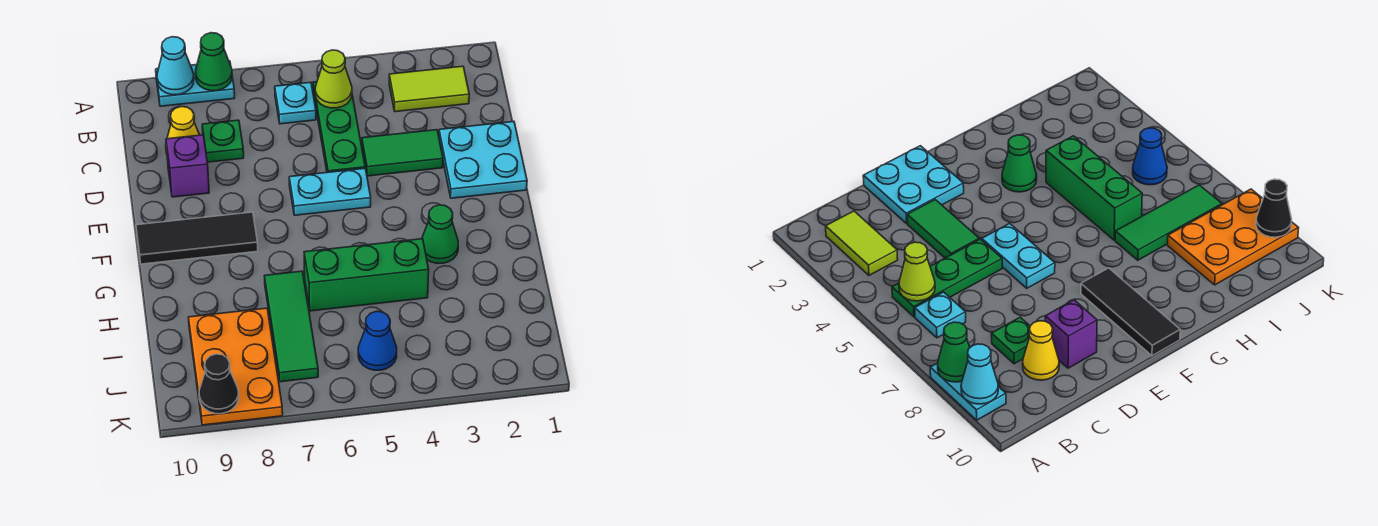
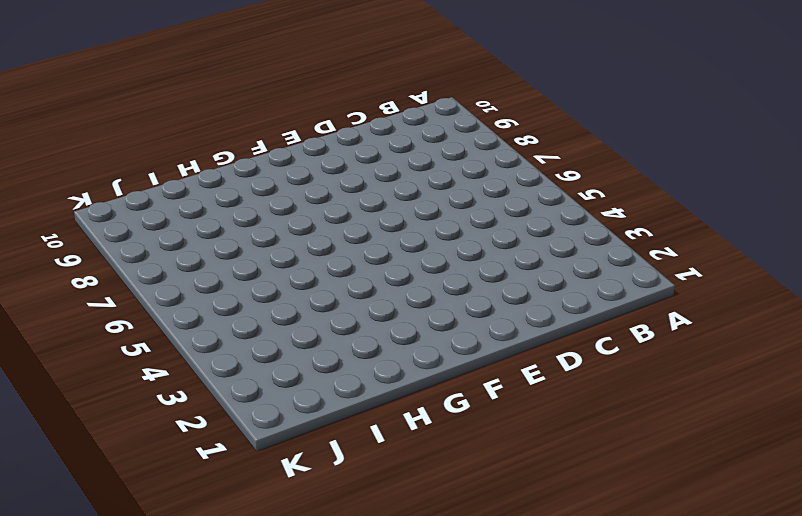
none -> cyan plate A8:A9 level 1
none -> lime tile B2:B3 level 1
none -> green plate B5:D5 level 1

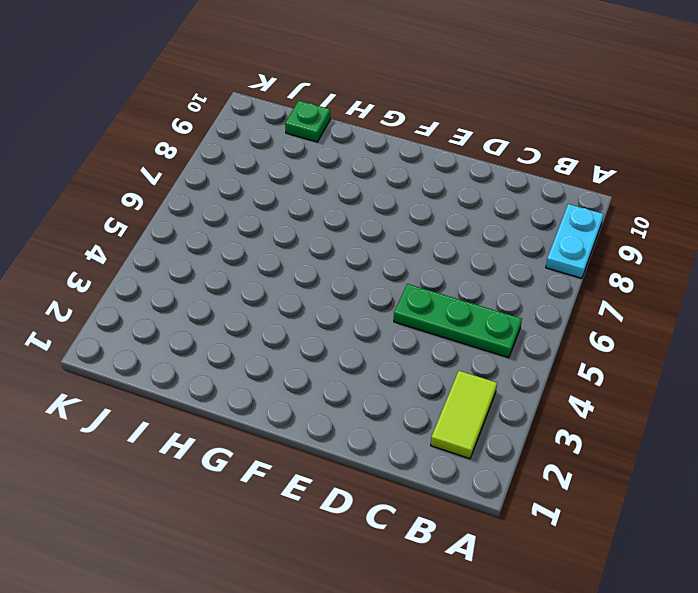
green plate I10 level 1 -> green plate C8 level 1
none -> cyan plate B6 level 1
none -> yellow cone C9 level 1
none -> cyan plate D1:E2 level 1

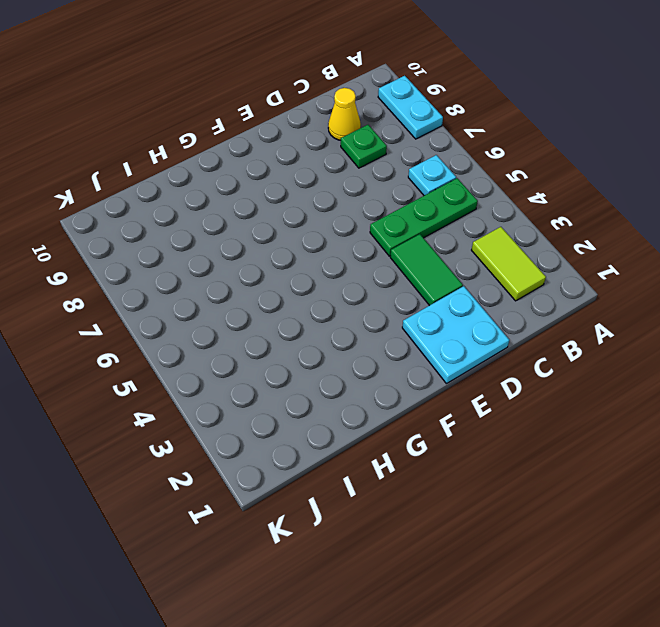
none -> purple brick D9 level 1
none -> cyan plate E5:E6 level 1
none -> black tile F8:F10 level 1

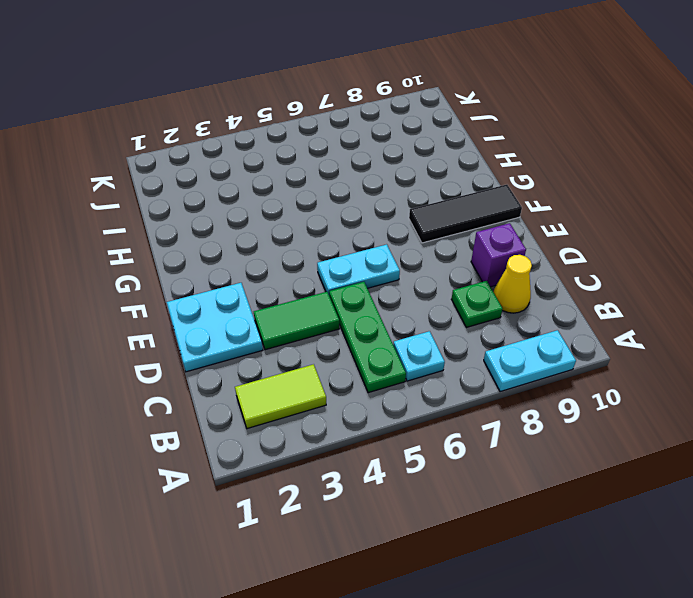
none -> green cone G3 level 1
none -> green brick H4:H6 level 1
none -> green tile H7:J7 level 1

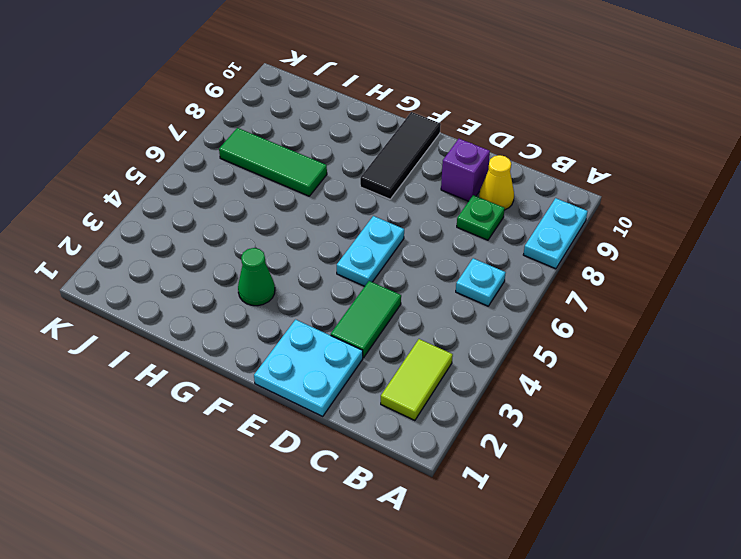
none -> green plate B5:D5 level 1
none -> green brick H4:H6 level 1
none -> orange plate I8:K9 level 1

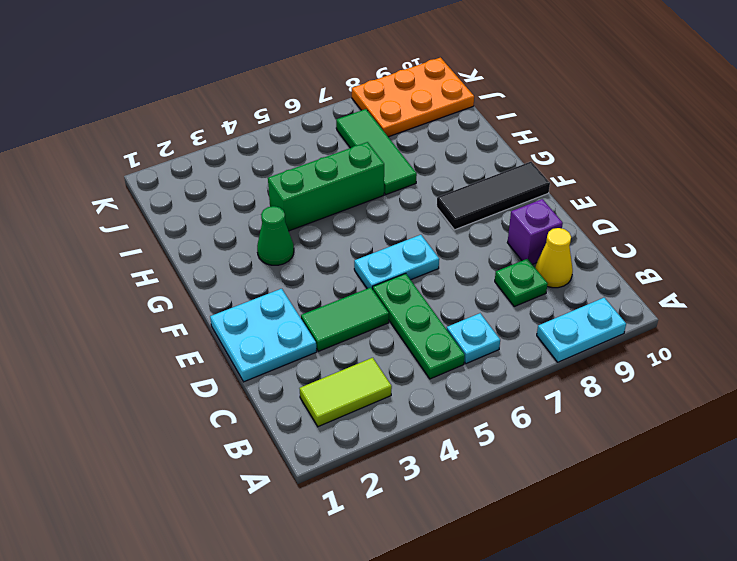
orange plate J8:K10 level 1 -> orange plate I8:K9 level 1
none -> blue cone J5 level 1
none -> green cone A8 level 2
none -> cyan cone A9 level 2

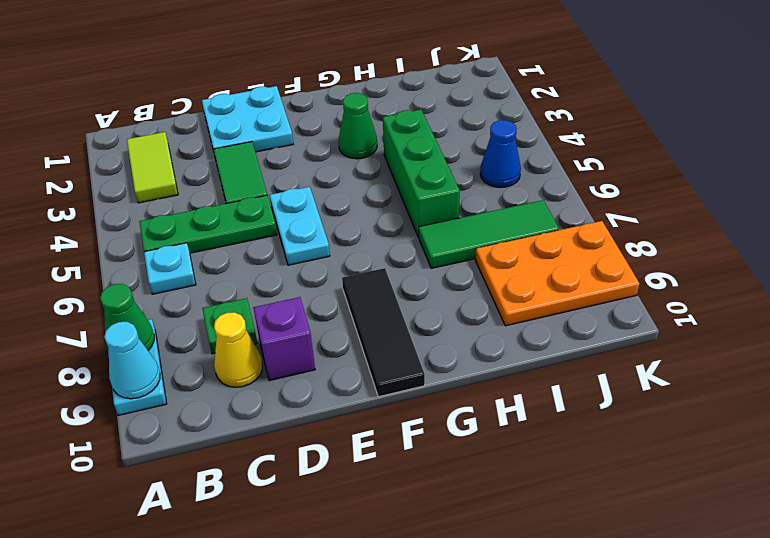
none -> lime cone B5 level 2
none -> black cone K9 level 2

